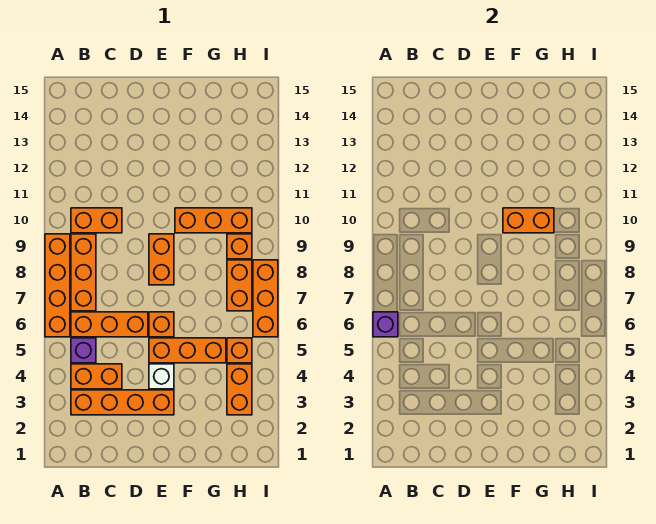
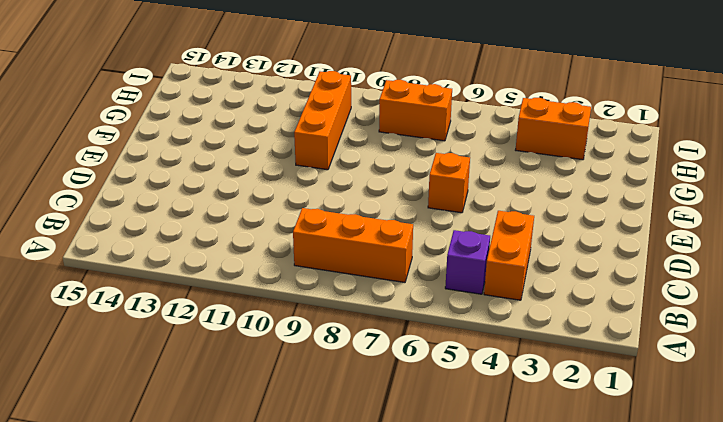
none -> orange brick A6:A9 level 1
none -> orange brick B3:E3 level 1
none -> orange brick B6:D6 level 1

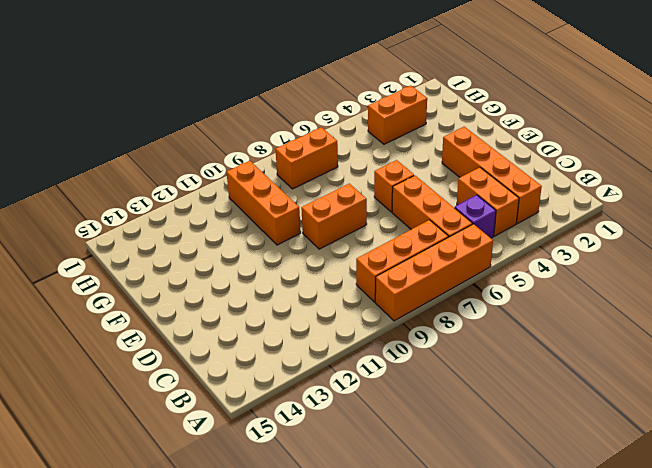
none -> orange brick B10:C10 level 1
none -> white brick E4 level 1
none -> orange brick E5:G5 level 1

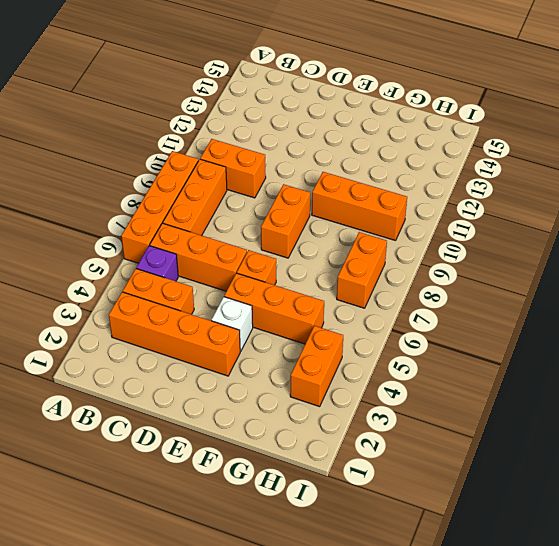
none -> orange brick H5 level 1
none -> orange brick H9 level 1
none -> orange brick I6:I8 level 1

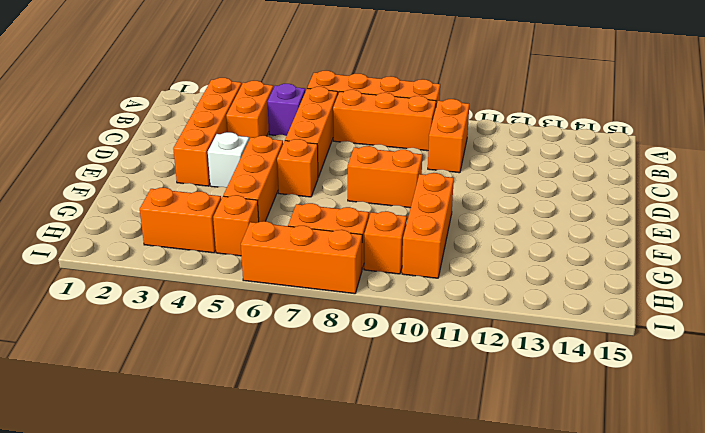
none -> purple brick A6 level 2
none -> orange brick F10:G10 level 2

